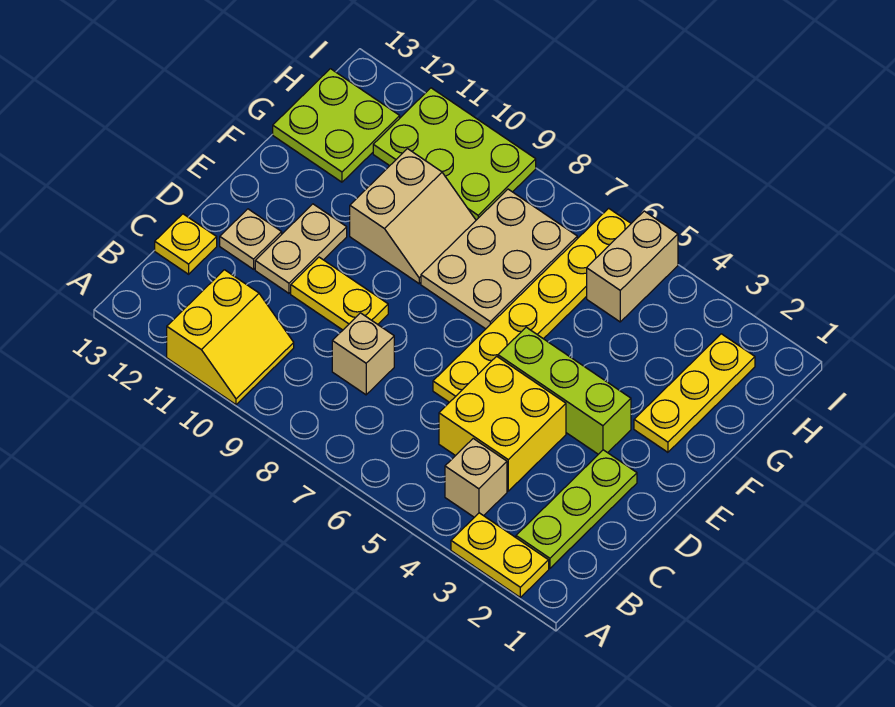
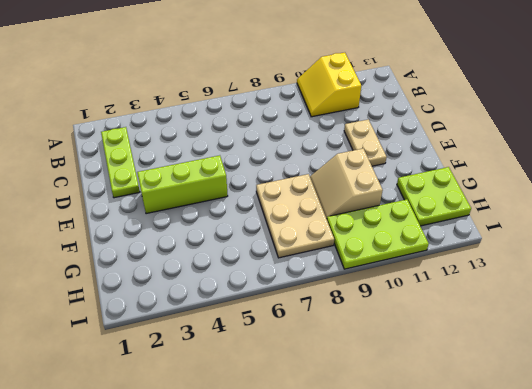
none -> yellow plate A2:A3 level 1
none -> tan brick B4 level 1
none -> yellow brick C4:D5 level 1

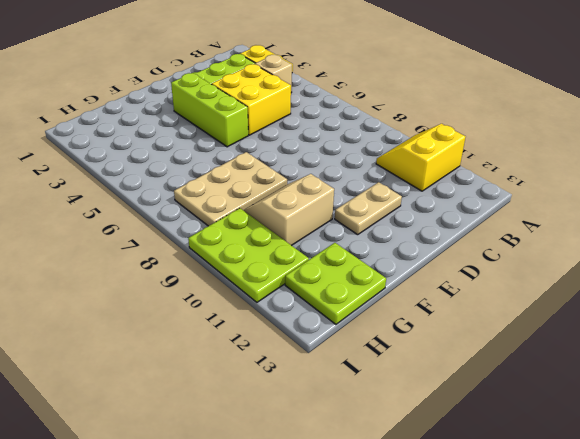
none -> tan brick C8 level 1
none -> yellow plate C13 level 1
none -> yellow plate D6:I6 level 1

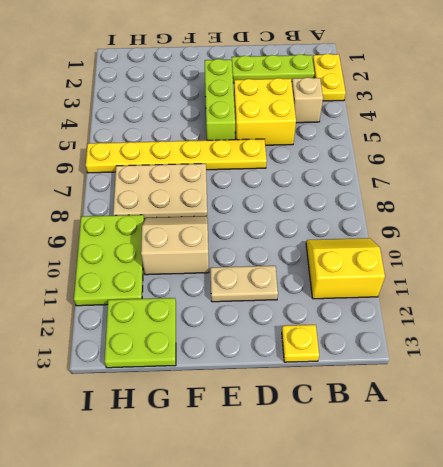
none -> tan brick C8 level 1
none -> yellow plate D9:D10 level 1
none -> tan plate D12 level 1

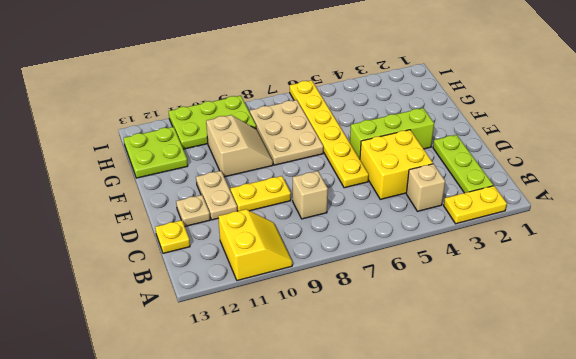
none -> yellow plate F2:H2 level 1
none -> tan brick H5:I5 level 1

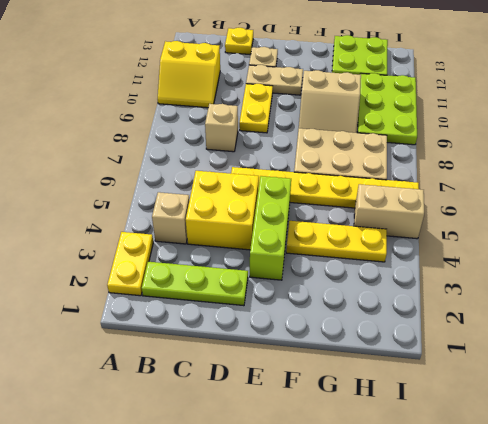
yellow plate F4:H4 level 1 -> yellow plate F2:H2 level 1

